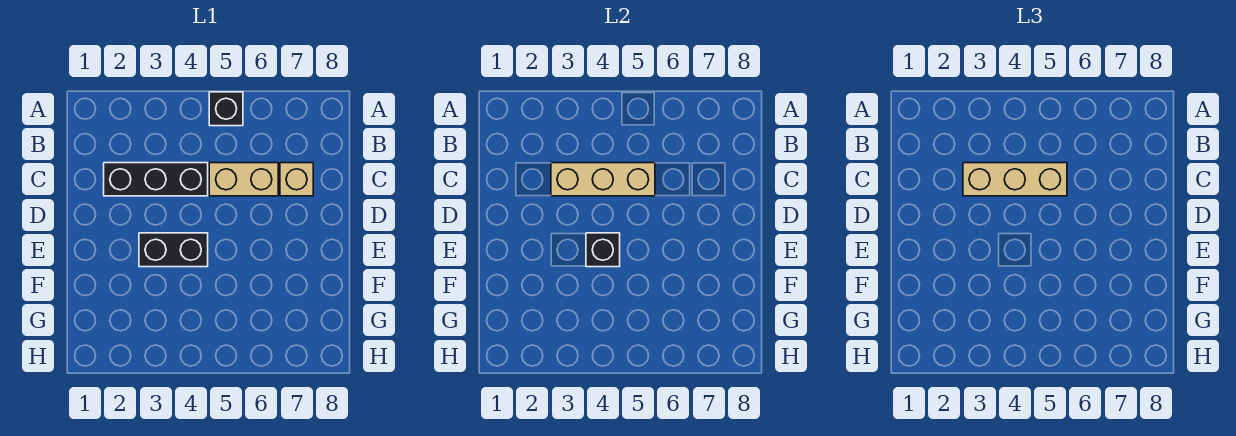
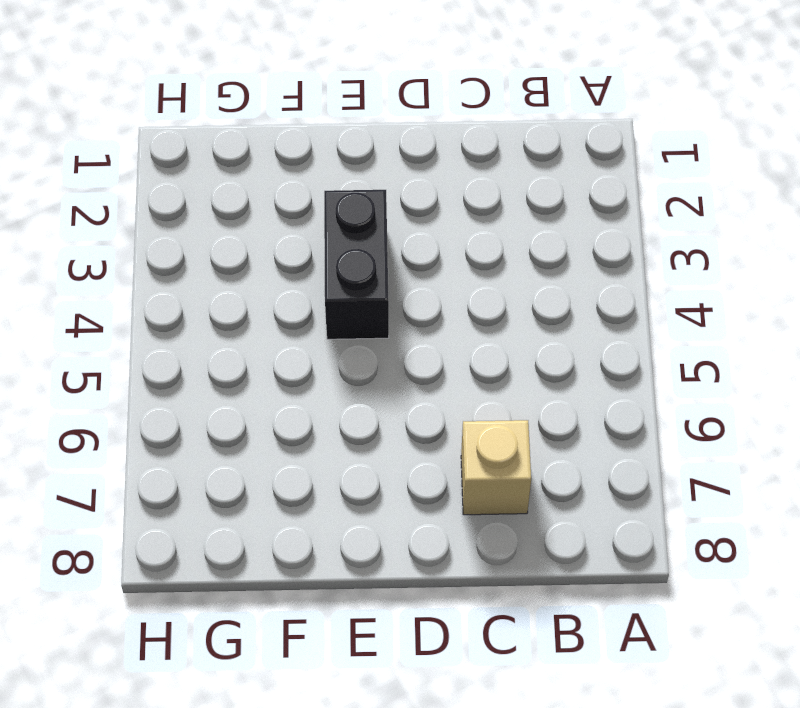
none -> black brick A5 level 1
none -> black brick C2:C4 level 1

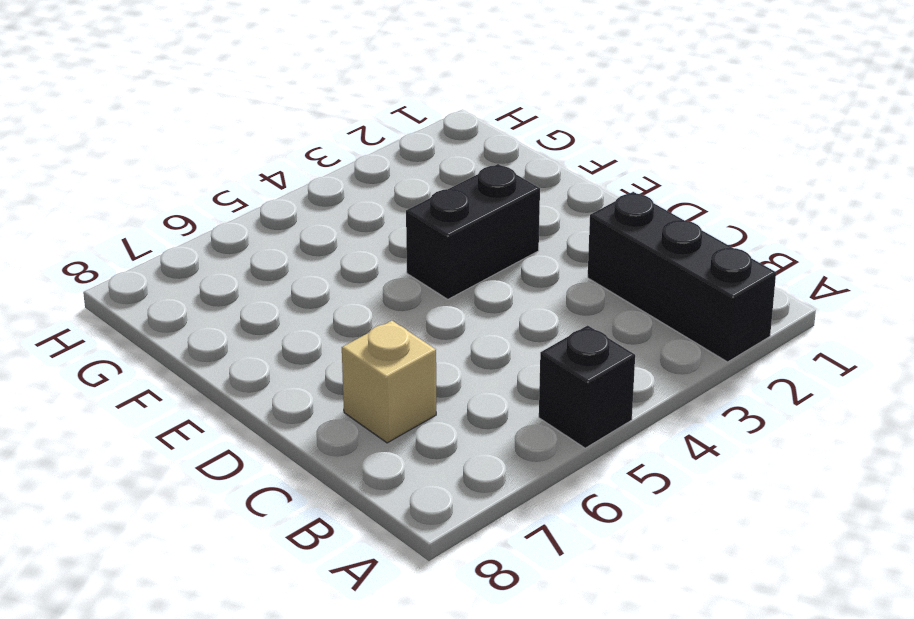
black brick A2:C2 level 1 -> black brick C2:C4 level 1
none -> tan brick C5:C6 level 1
none -> tan brick C3:C5 level 2

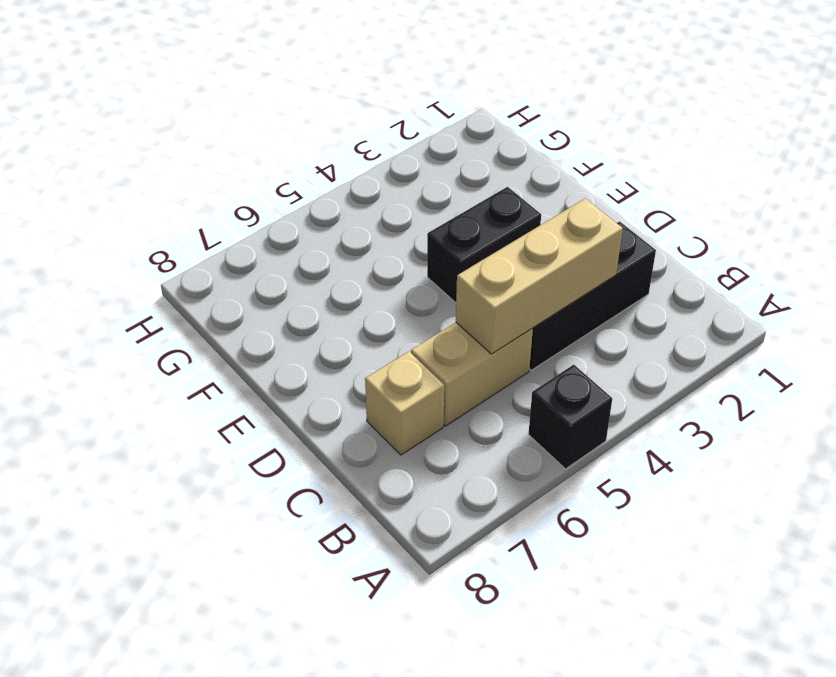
none -> black brick E4 level 2
none -> tan brick C3:C5 level 3

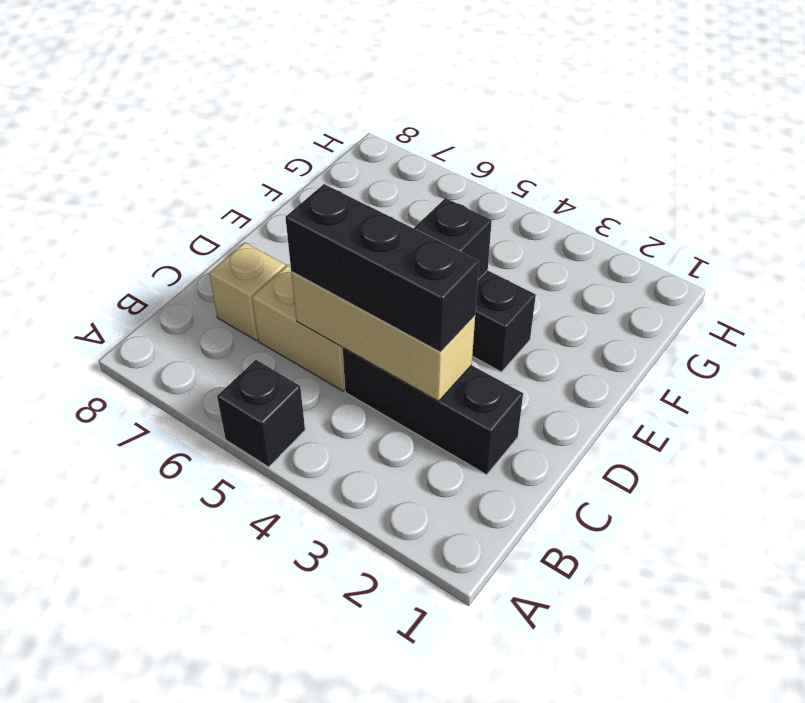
black brick C3:C5 level 3 -> tan brick C3:C5 level 3

